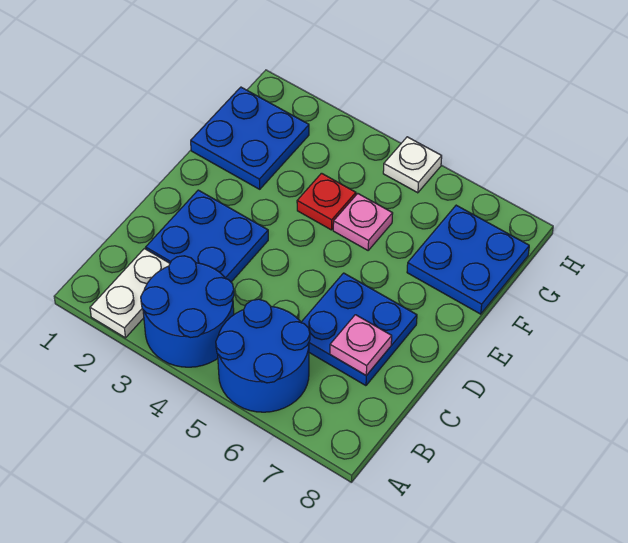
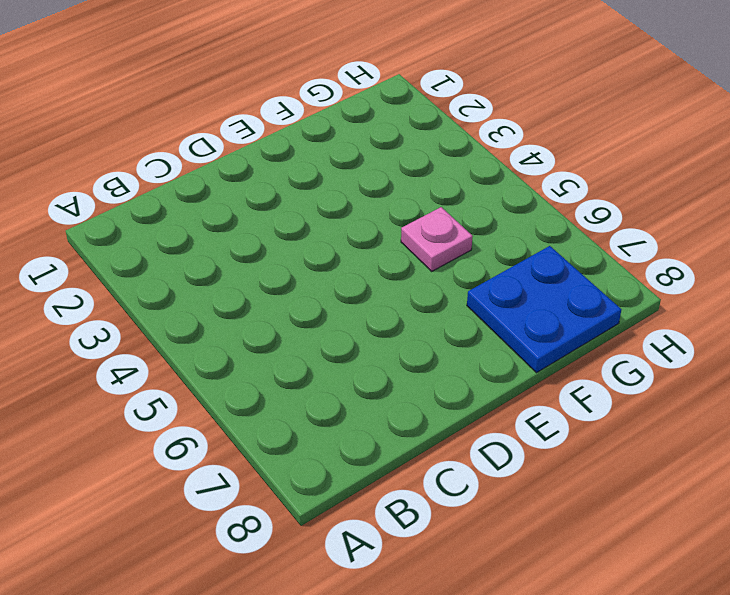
none -> white plate A2:B2 level 1
none -> blue round brick A3:B4 level 1

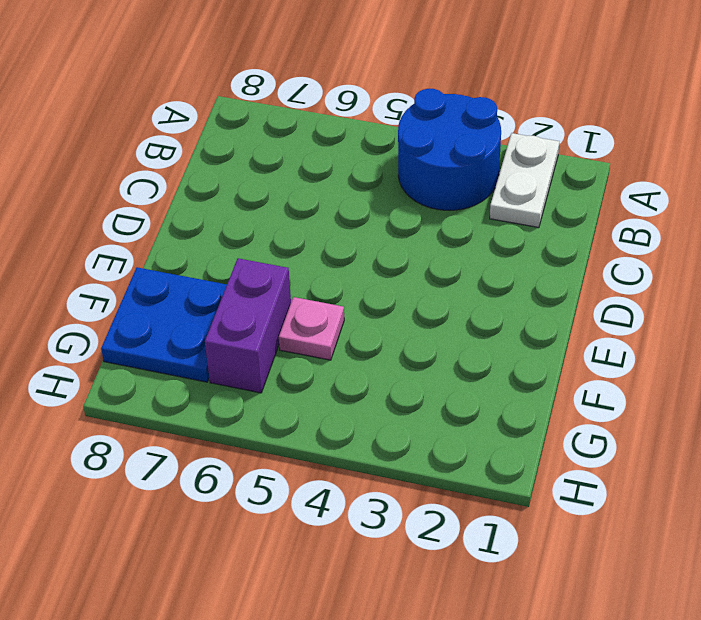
purple brick F6:G6 level 1 -> none
none -> blue round brick A5:B6 level 1
none -> blue plate C2:D3 level 1

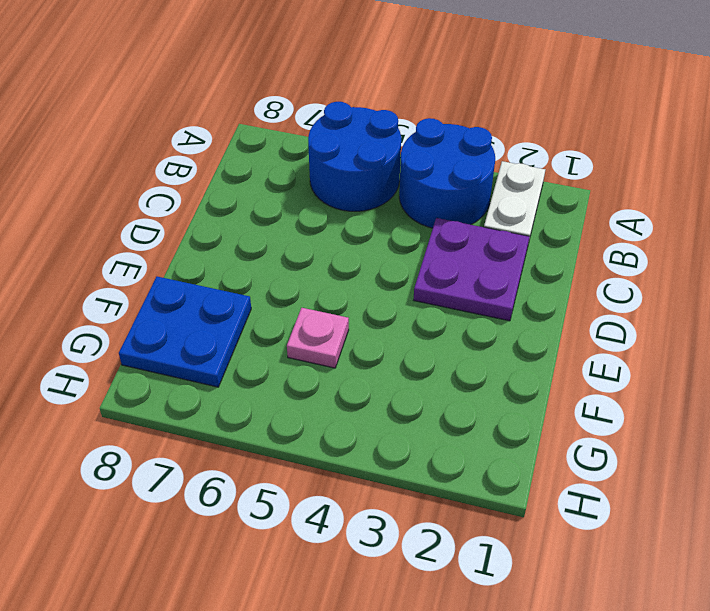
purple plate C2:D3 level 1 -> blue plate C2:D3 level 1
none -> blue plate C6:D7 level 1
none -> blue plate F1:G2 level 1

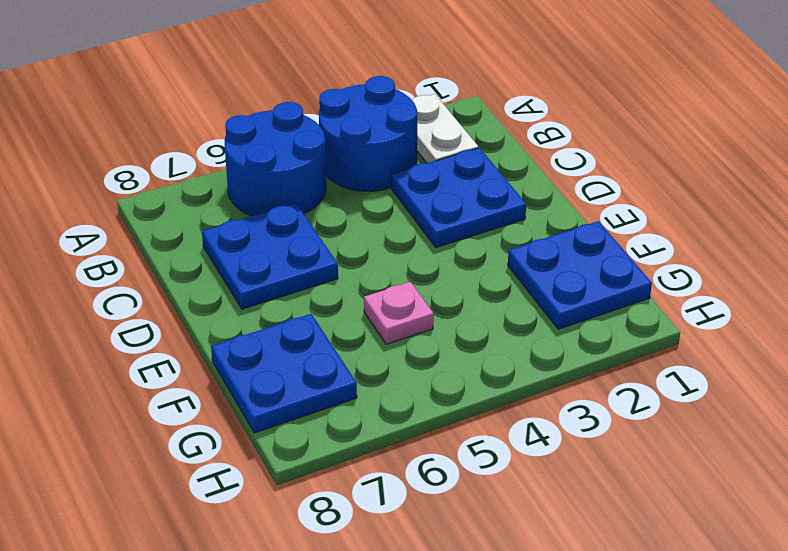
none -> red plate F4 level 1
none -> white plate H5 level 1

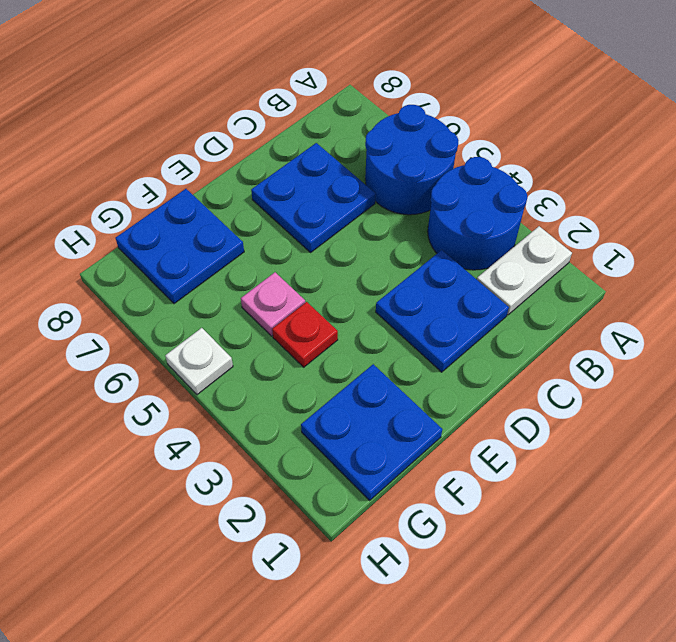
none -> pink plate C7 level 2

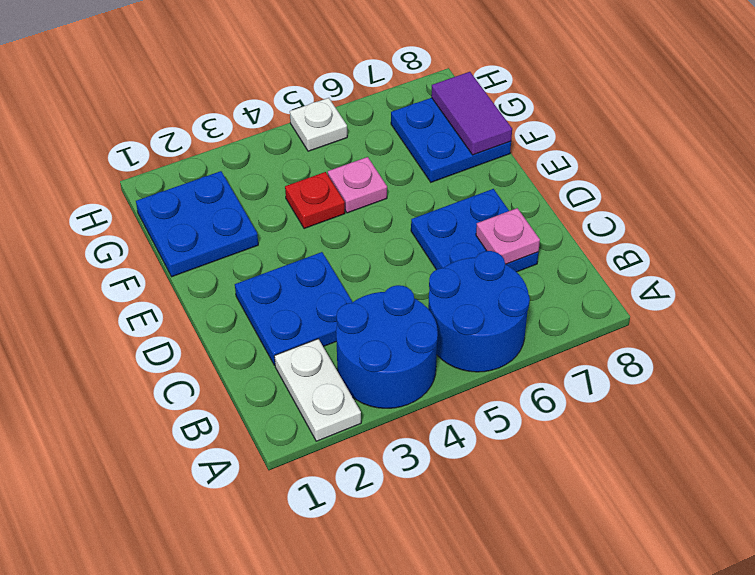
purple tile F8:G8 level 2 -> none

